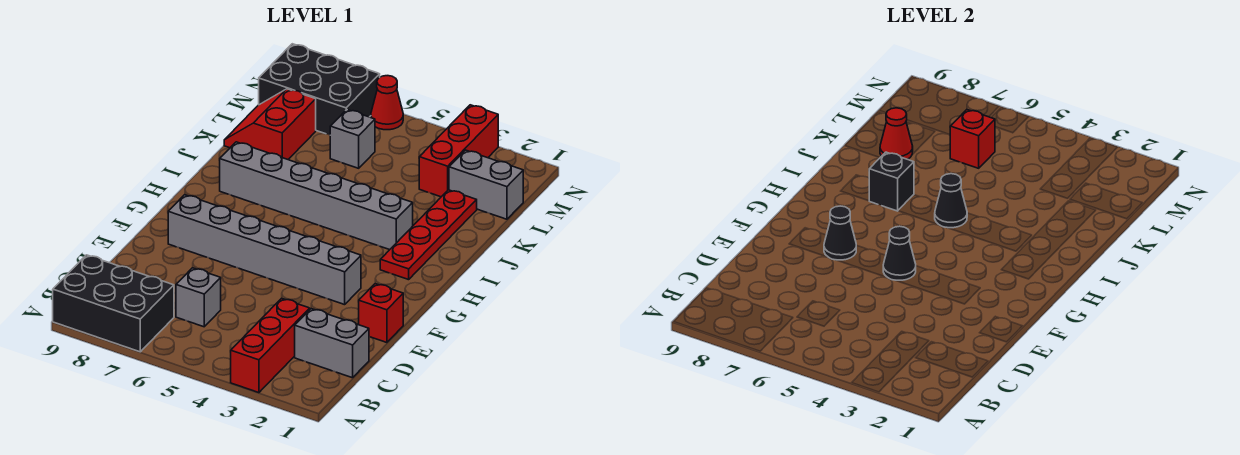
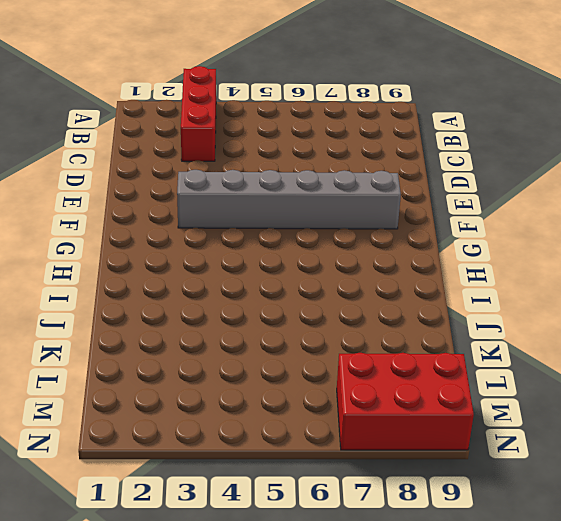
red brick M7:N9 level 1 -> black brick M7:N9 level 1
none -> black brick A7:B9 level 1
none -> grey brick C1:C2 level 1
none -> grey brick C6 level 1

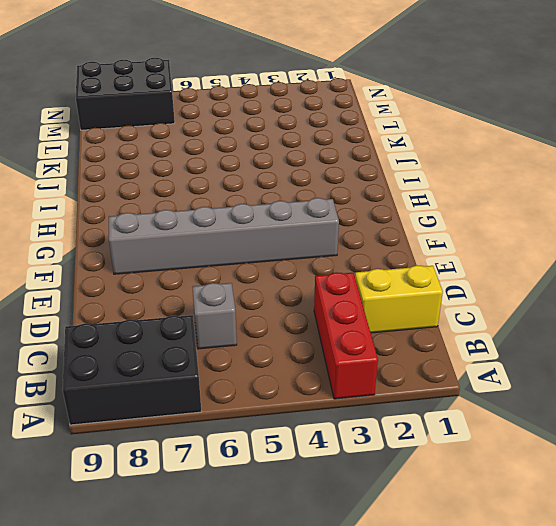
yellow brick C1:C2 level 1 -> grey brick C1:C2 level 1
none -> red brick E1 level 1
none -> red plate H2:K2 level 1
none -> grey brick I3:I8 level 1

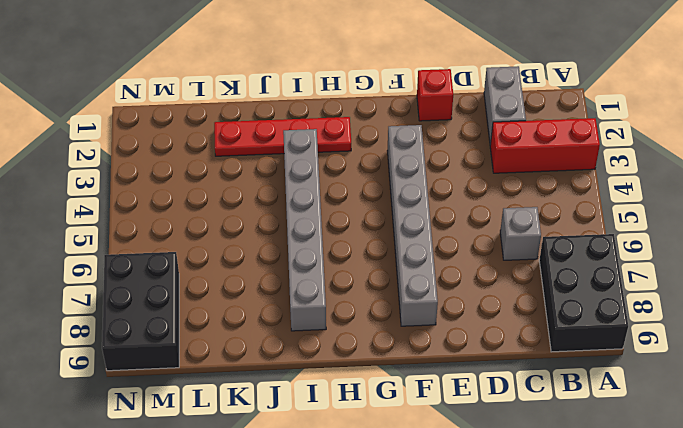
none -> red slope K8:L9 level 1 top 8
none -> grey brick L1:L2 level 1
none -> red brick L3:N3 level 1

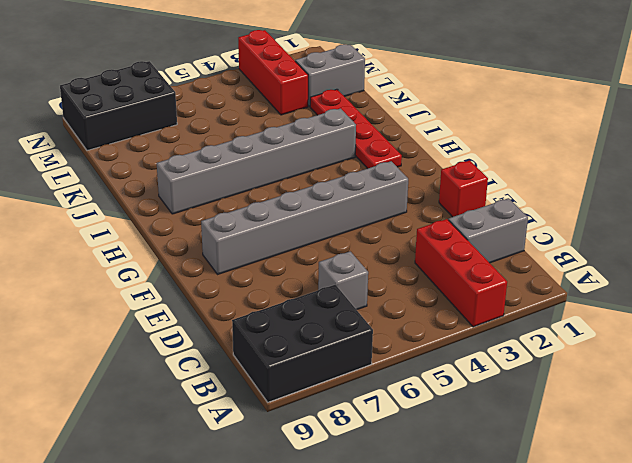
none -> red slope K8:L9 level 1 top 8
none -> grey brick L6 level 1
none -> red cone N6 level 1

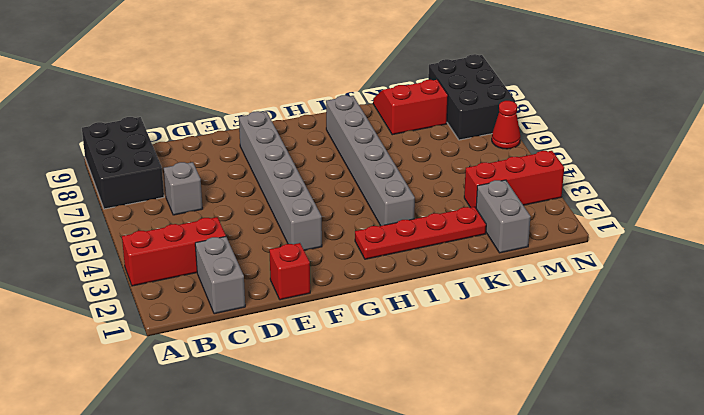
none -> grey brick L6 level 1
none -> black cone F5 level 2
none -> black cone F7 level 2

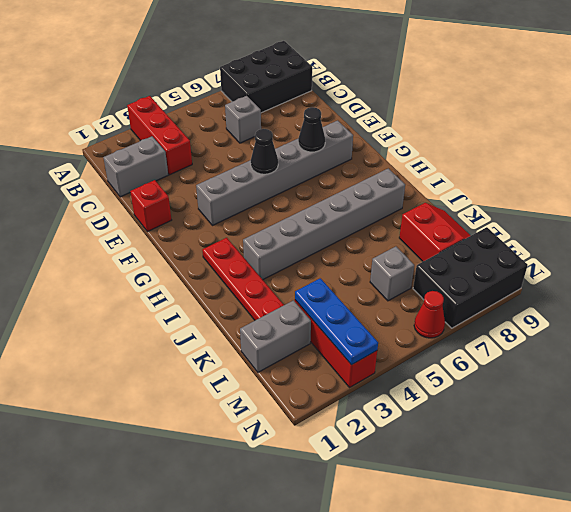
blue plate L3:N3 level 2 -> none
none -> black cone I5 level 2
none -> black brick I7 level 2
none -> red cone K8 level 2

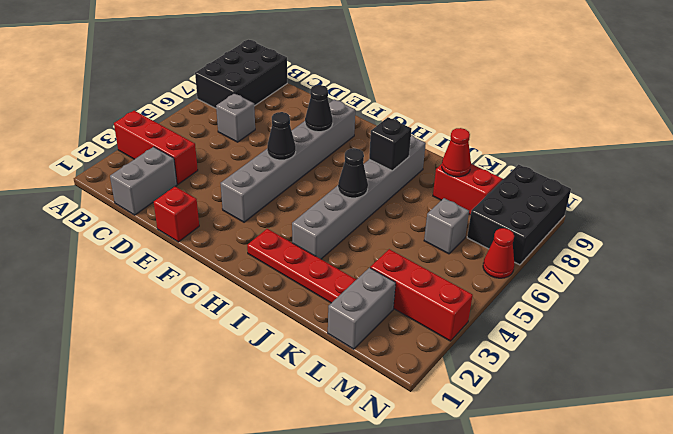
none -> red brick L6 level 2

